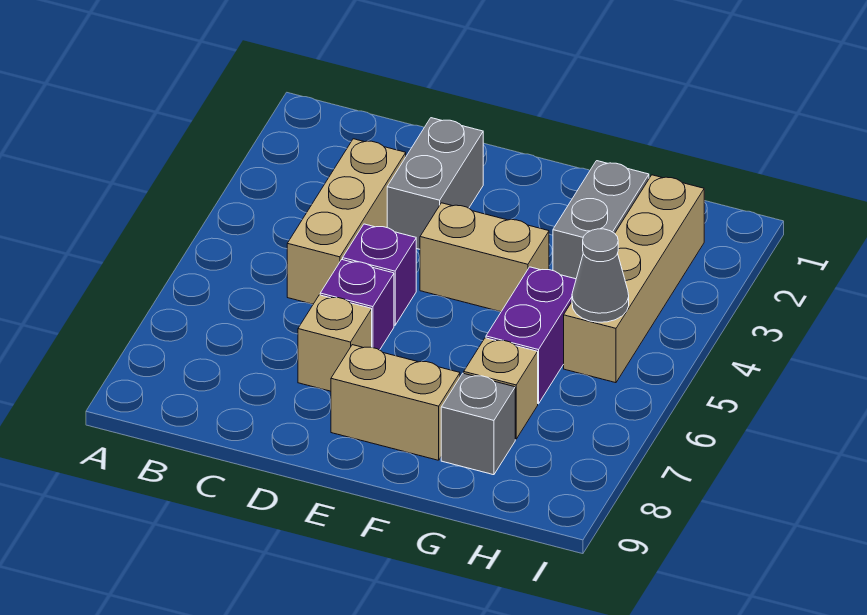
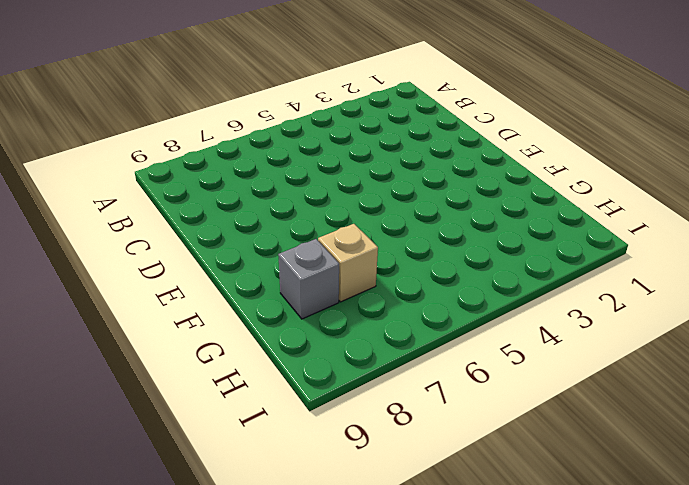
none -> tan brick C3:C5 level 1
none -> grey brick D2:D3 level 1
none -> purple brick D5 level 1

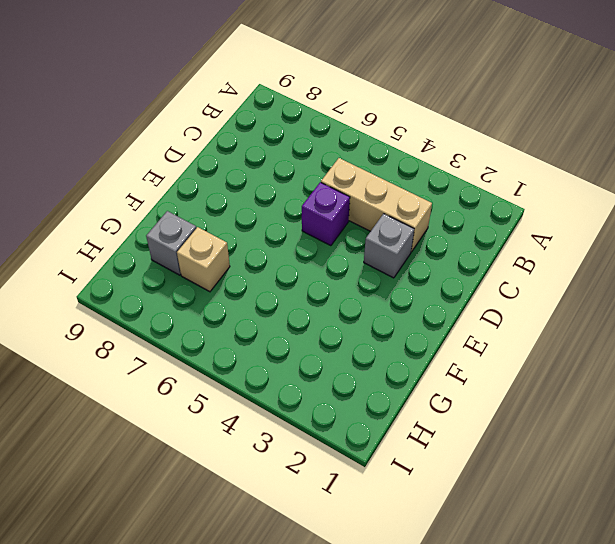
grey brick D3 level 1 -> grey brick D2:D3 level 1
none -> purple brick D6 level 1
none -> tan brick D7 level 1
none -> tan brick E4:F4 level 1

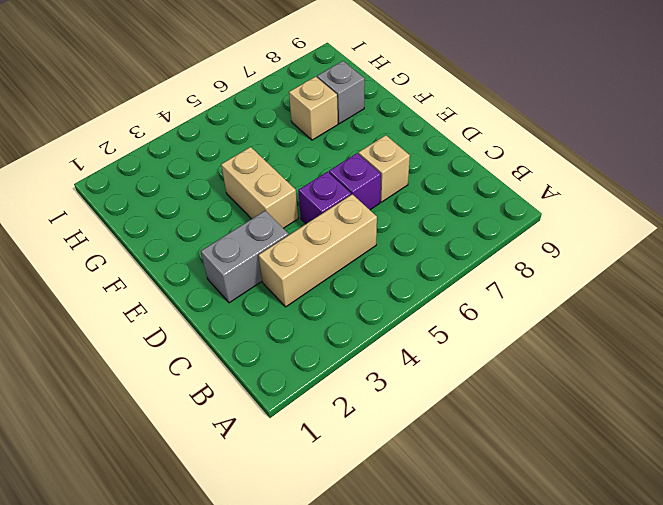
none -> tan brick E8:F8 level 1
none -> grey brick G2:G3 level 1
none -> purple brick G5:G6 level 1

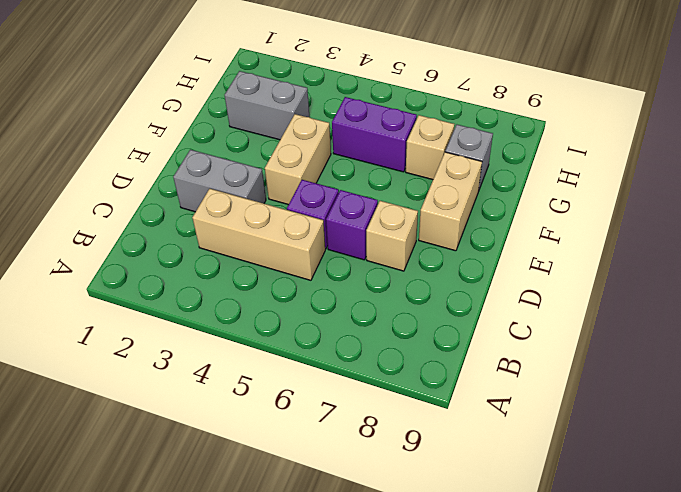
none -> tan brick H2:H5 level 1
none -> grey cone H5 level 2

